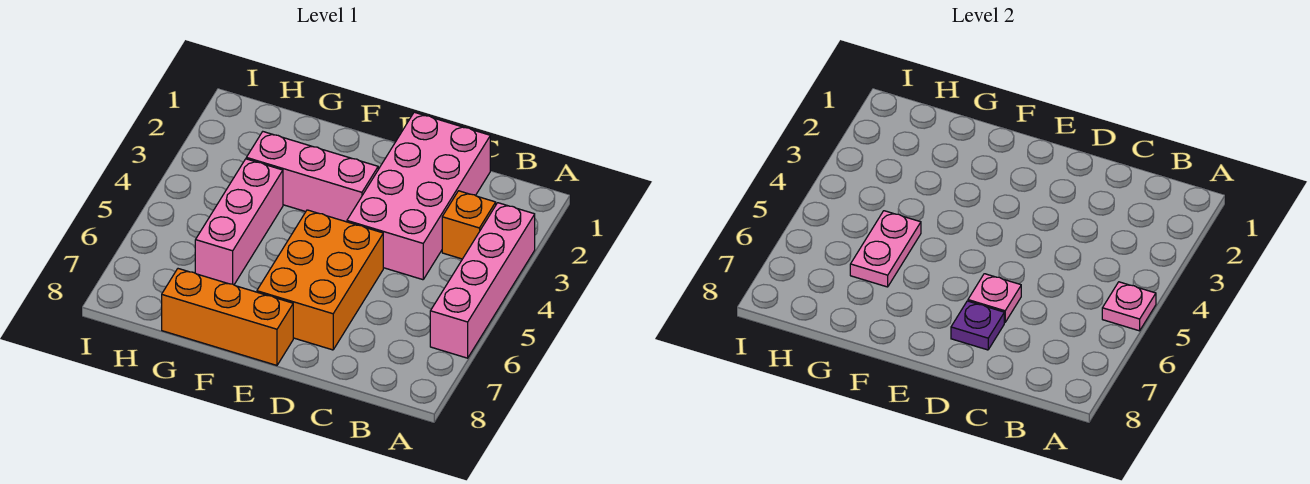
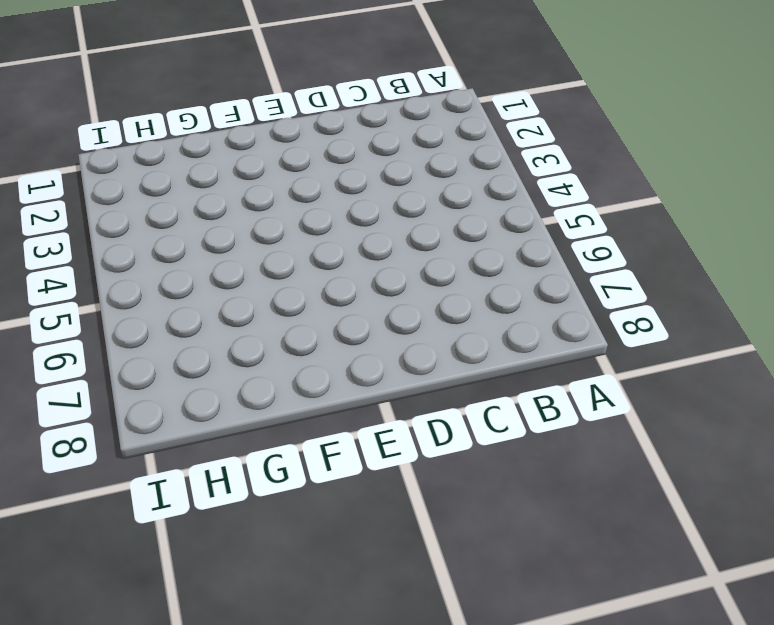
none -> pink brick A3:A6 level 1
none -> orange brick B3 level 1

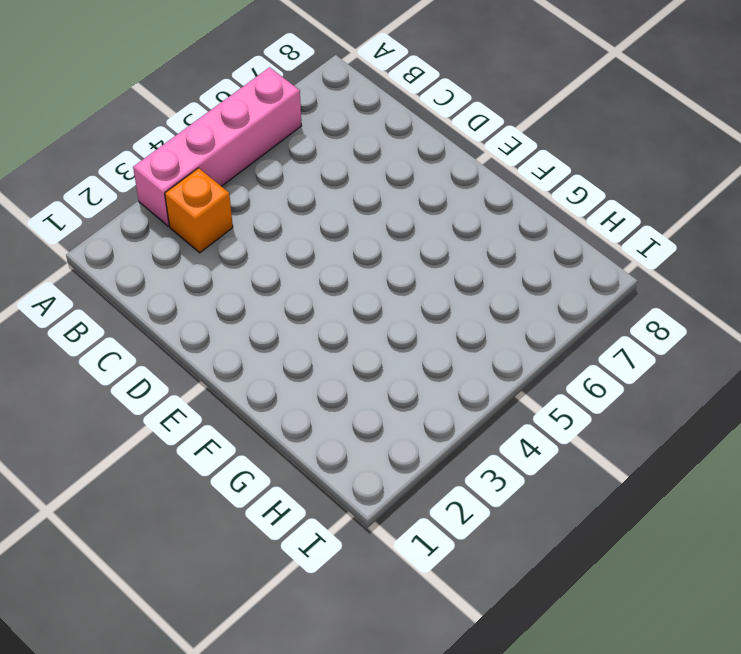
none -> pink brick C1:D4 level 1
none -> orange brick D5:E7 level 1

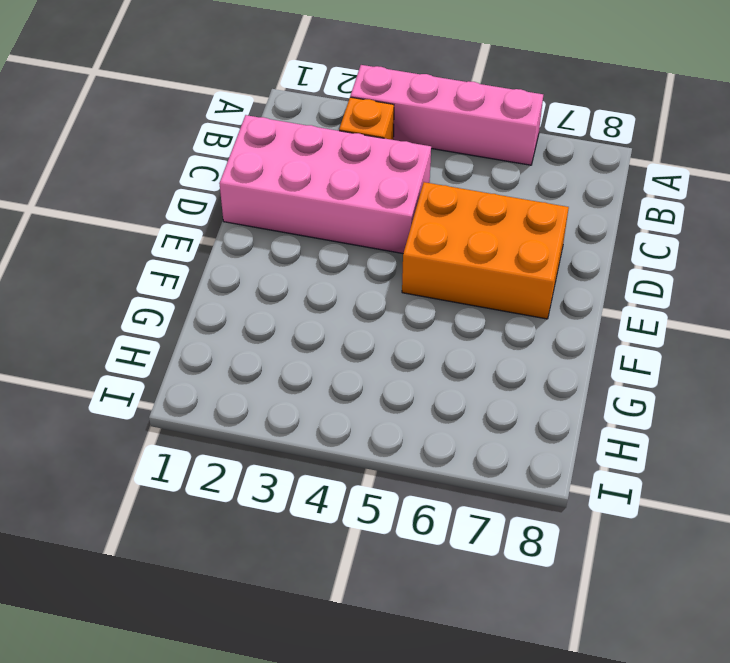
none -> pink brick E3:G3 level 1
none -> orange brick E8:G8 level 1

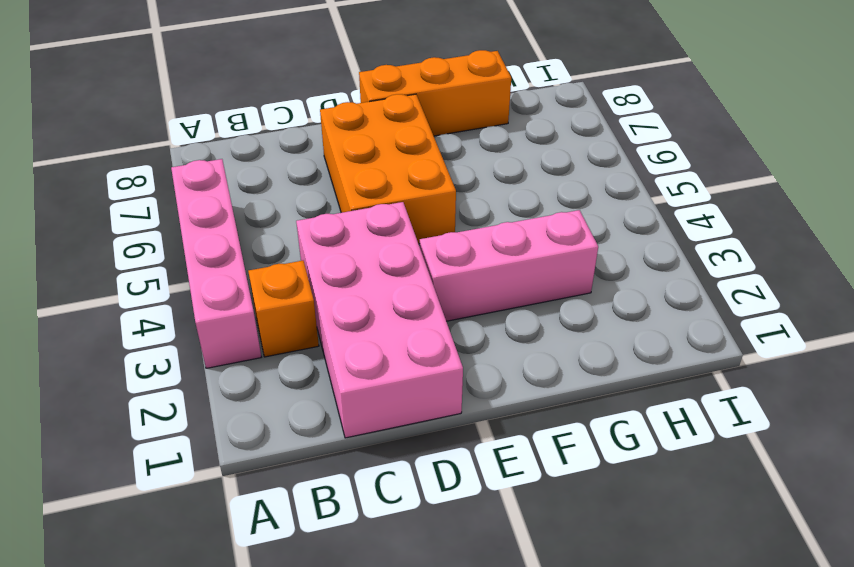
none -> pink brick G4:G6 level 1
none -> pink plate A5 level 2

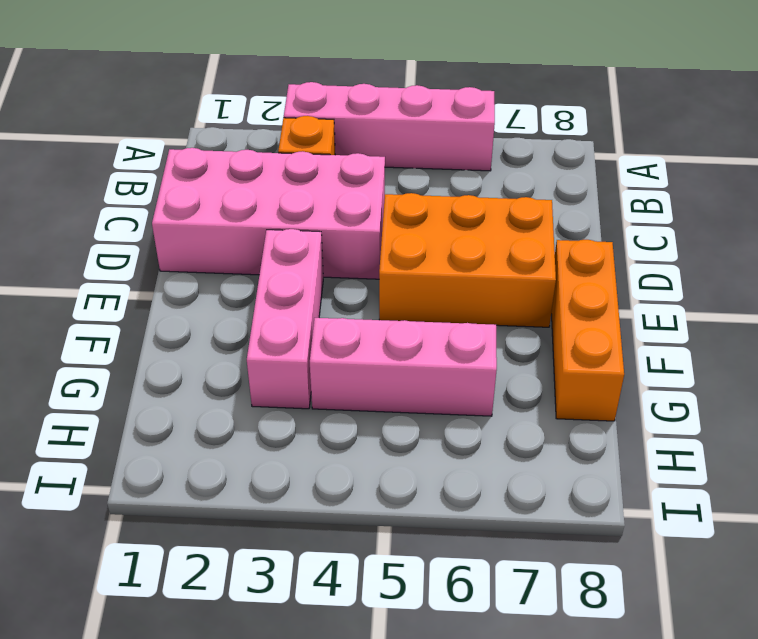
none -> pink plate A5 level 2
none -> pink plate D6 level 2

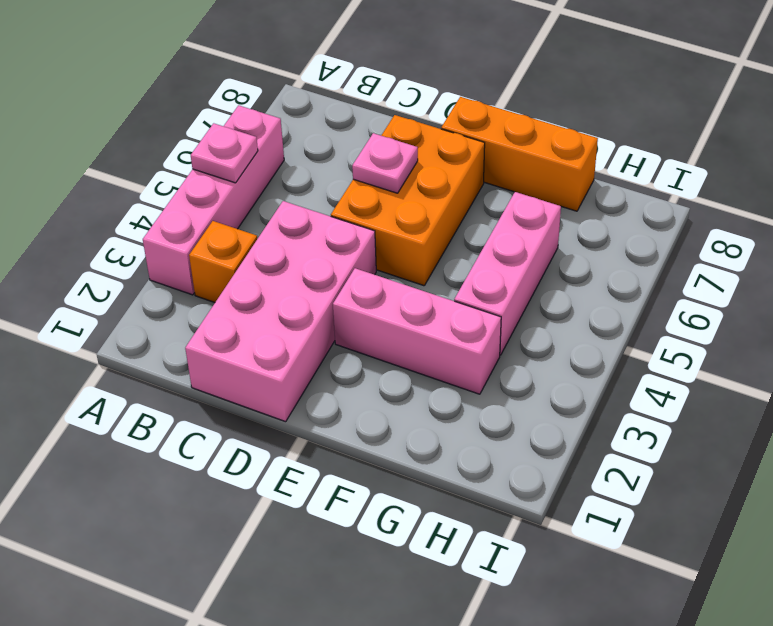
none -> purple plate D7 level 2
none -> pink plate G5:G6 level 2

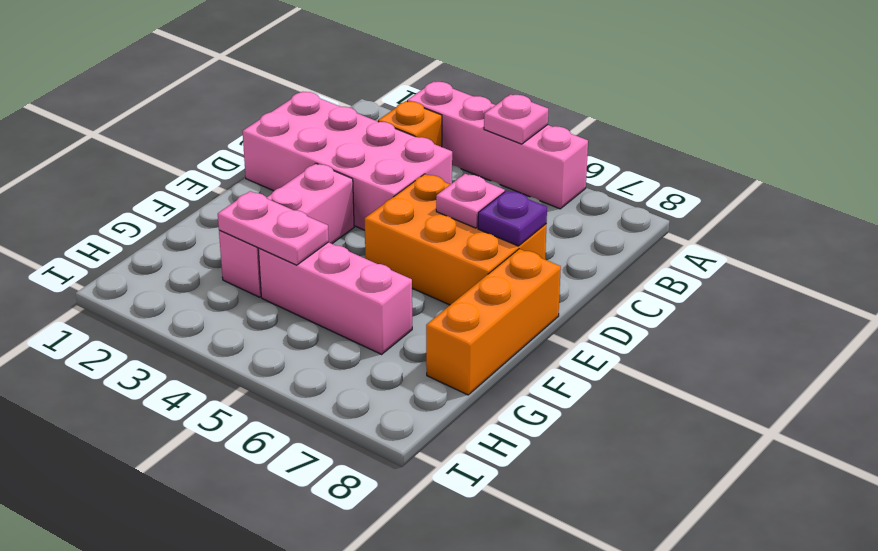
pink plate G3:G4 level 2 -> pink plate G5:G6 level 2

